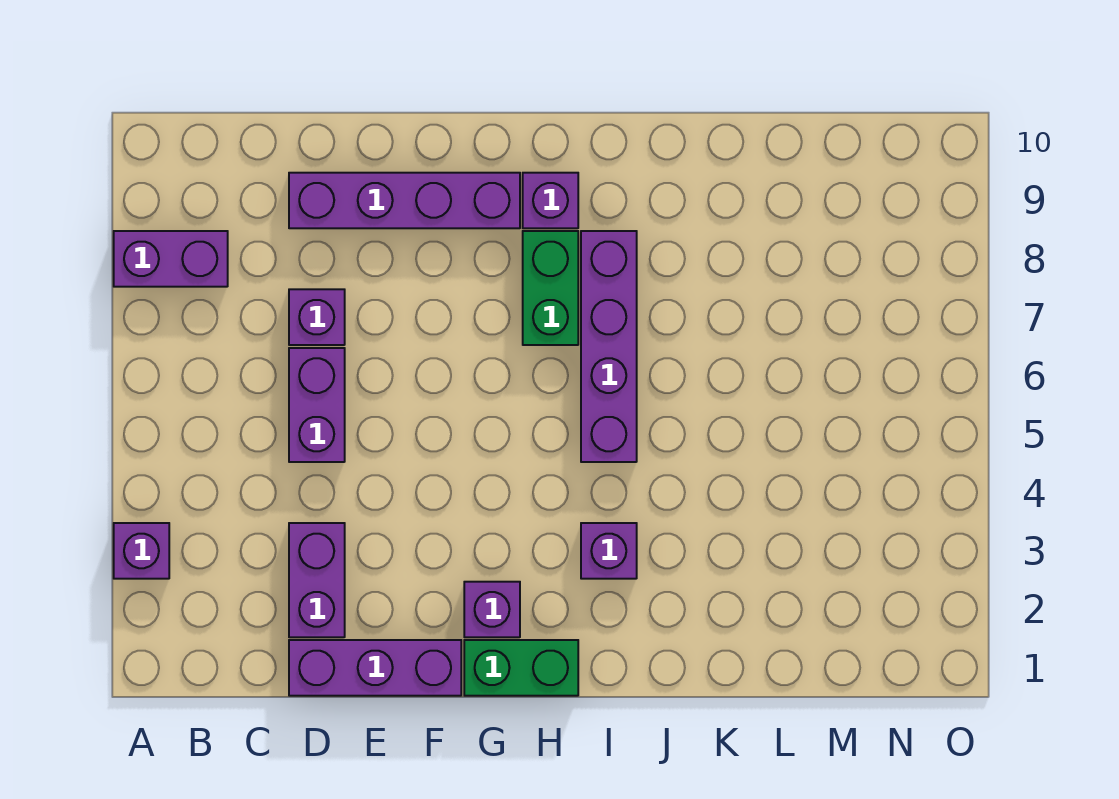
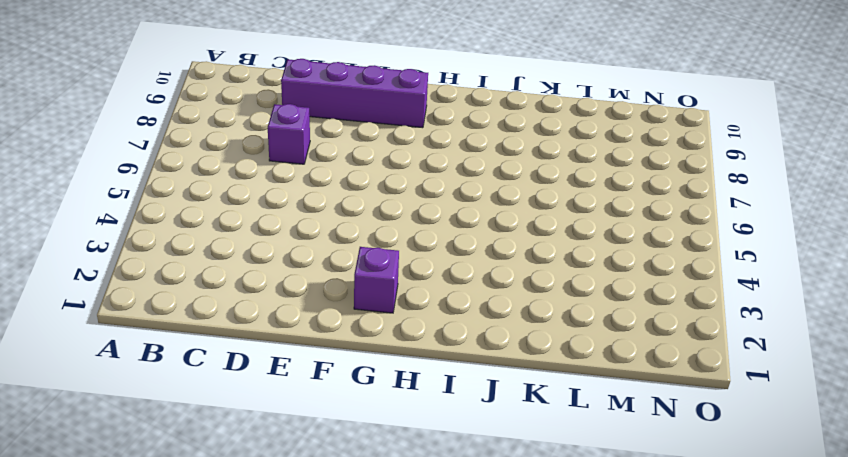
none -> purple brick A3 level 1
none -> purple brick A8:B8 level 1
none -> purple brick D1:F1 level 1

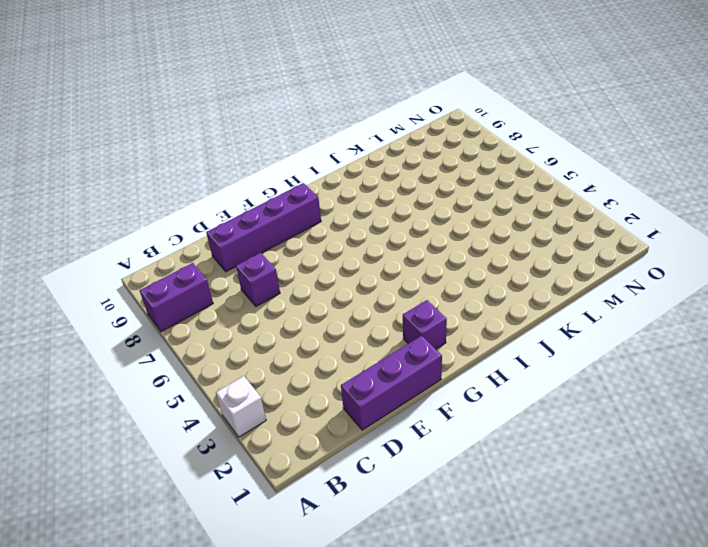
white brick A3 level 1 -> purple brick A3 level 1
none -> purple brick D2:D3 level 1
none -> purple brick D5:D6 level 1
none -> green brick G1:H1 level 1

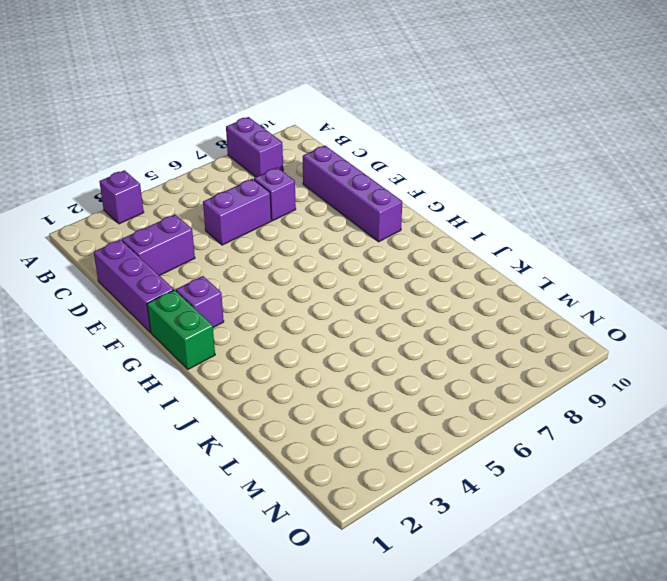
none -> green brick H7:H8 level 1
none -> purple brick H9 level 1
none -> purple brick I3 level 1

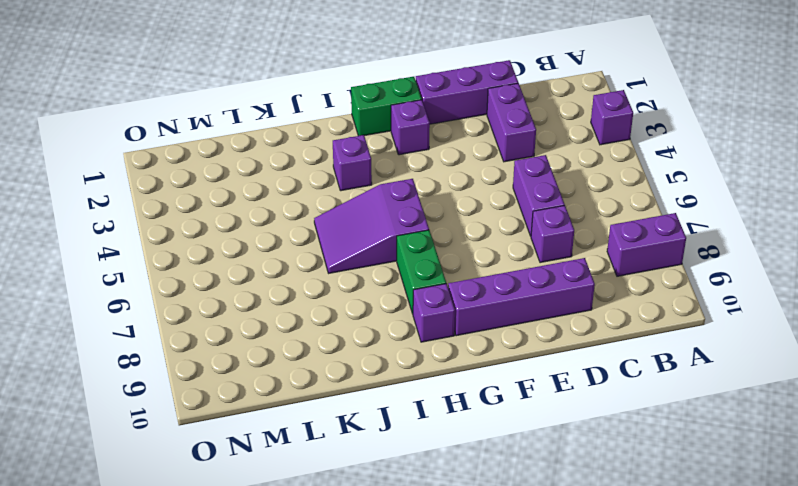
purple slope H5:J6 level 1 top H -> purple brick I5:I8 level 1

